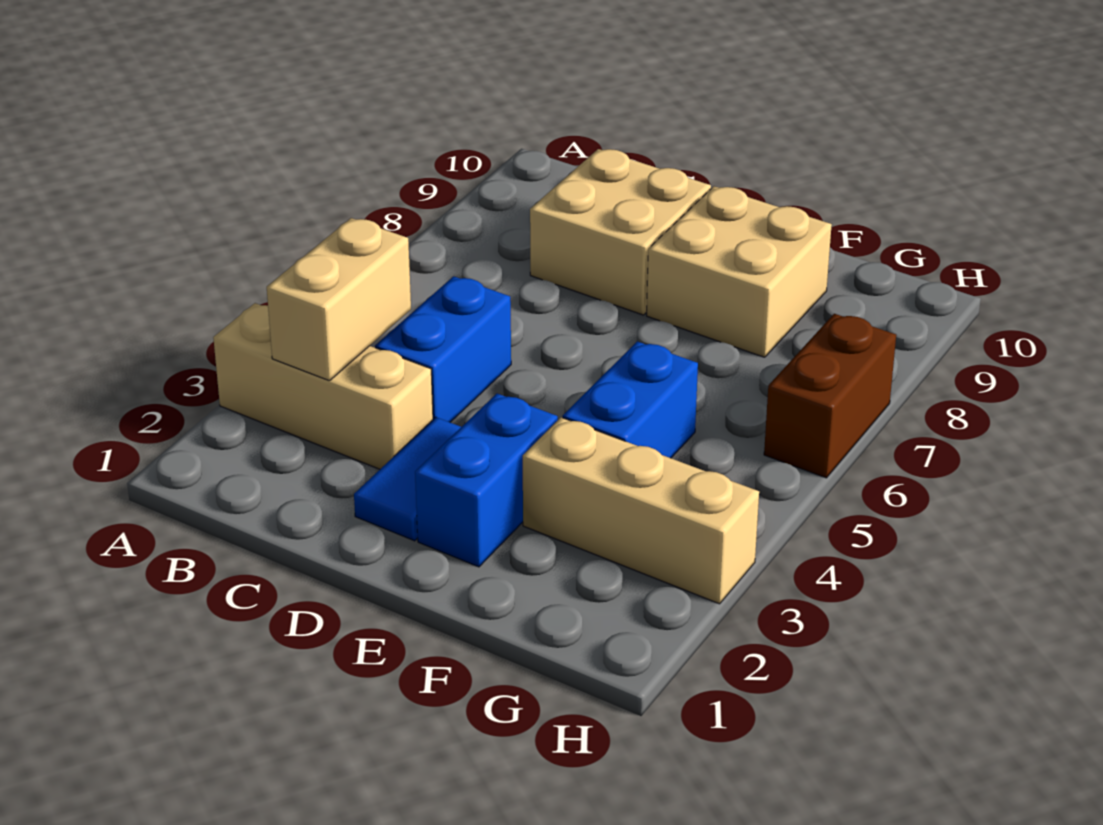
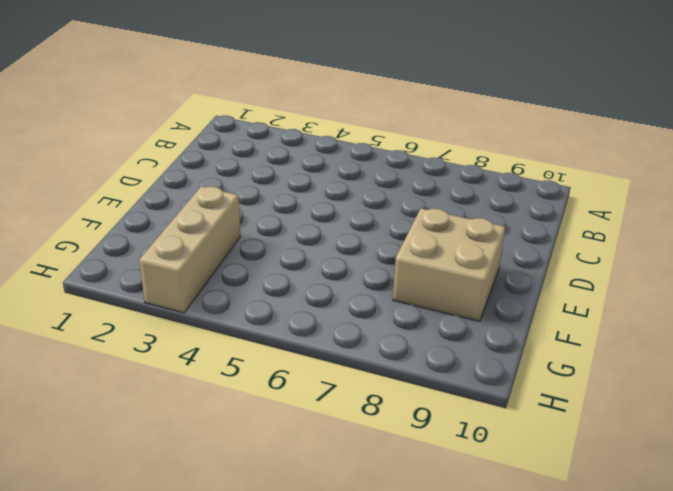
none -> tan brick A3:C3 level 1
none -> blue brick C4:C5 level 1

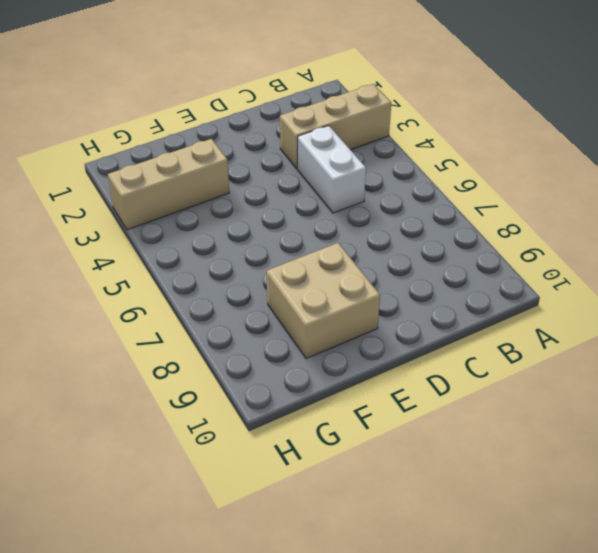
white brick C4:C5 level 1 -> blue brick C4:C5 level 1
none -> tan brick C8:D9 level 1
none -> blue tile D2:D3 level 1

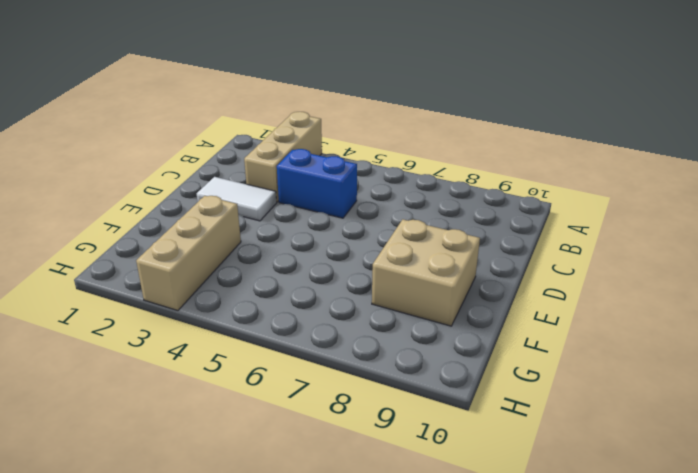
white tile D2:D3 level 1 -> blue tile D2:D3 level 1
none -> tan brick C8:D9 level 1
none -> blue brick E2:E3 level 1

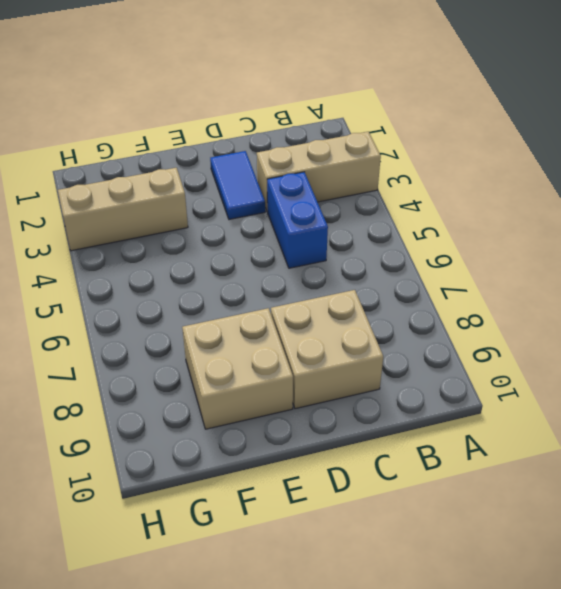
none -> blue brick E2:E3 level 1
none -> blue brick F4:F5 level 1

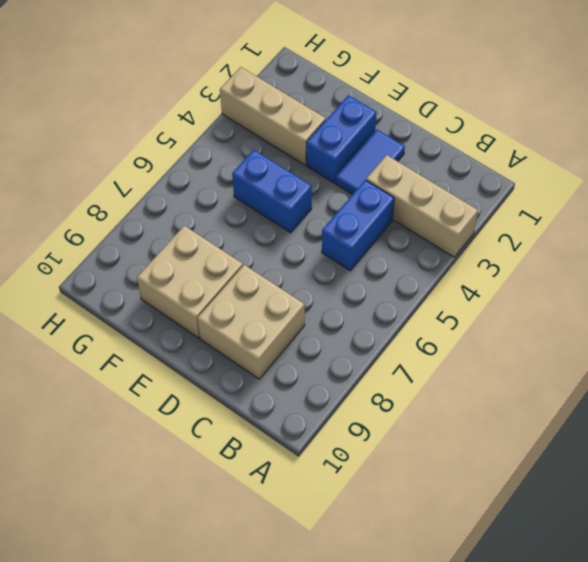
blue brick E5:F5 level 1 -> blue brick F4:F5 level 1
none -> brown brick H6:H7 level 1
none -> tan brick B3:B4 level 2

